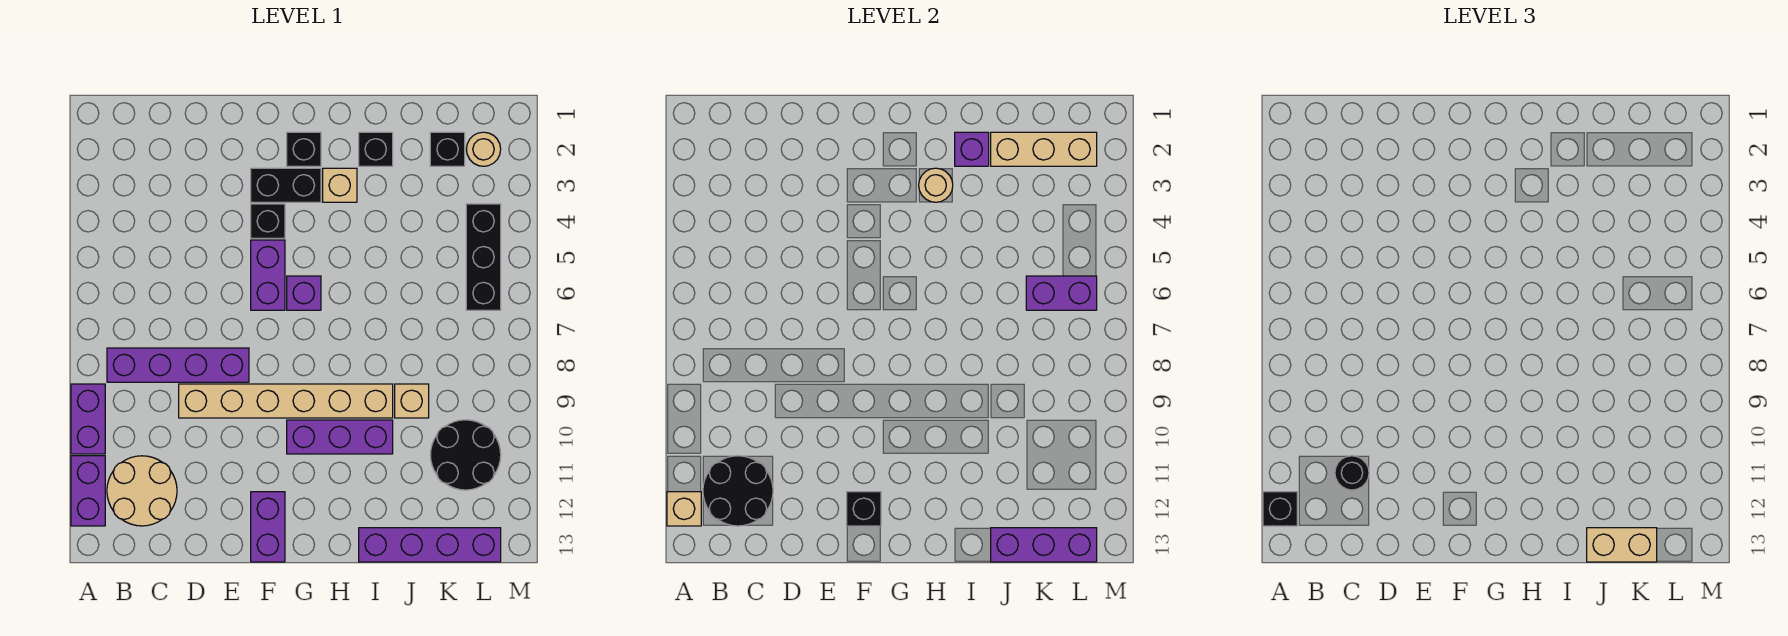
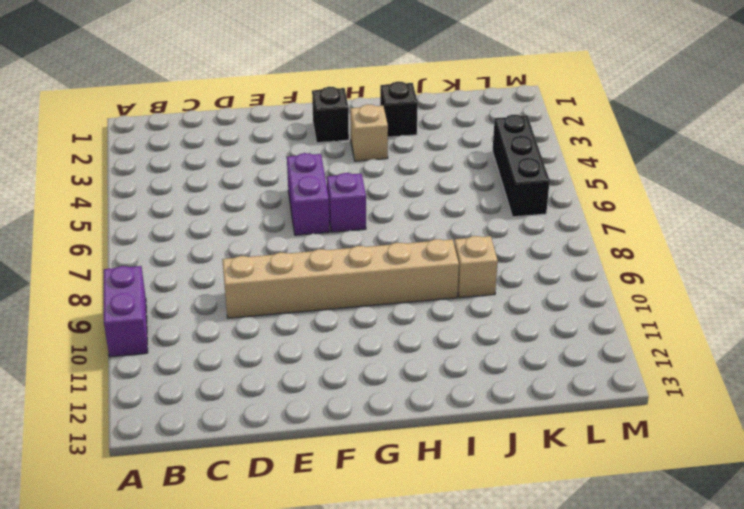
none -> purple brick A11:A12 level 1
none -> purple brick B8:E8 level 1
none -> tan round brick B11:C12 level 1
none -> black brick F3:G3 level 1

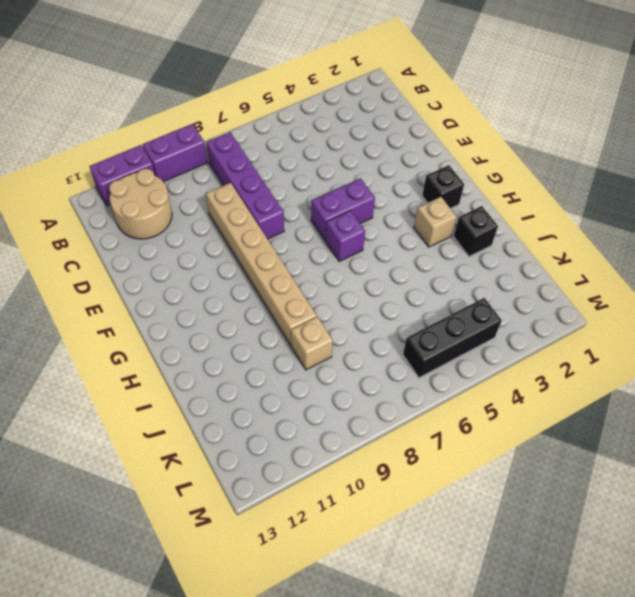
none -> black brick F3:G3 level 1
none -> black brick F4 level 1
none -> purple brick F12:F13 level 1
none -> purple brick G10:I10 level 1

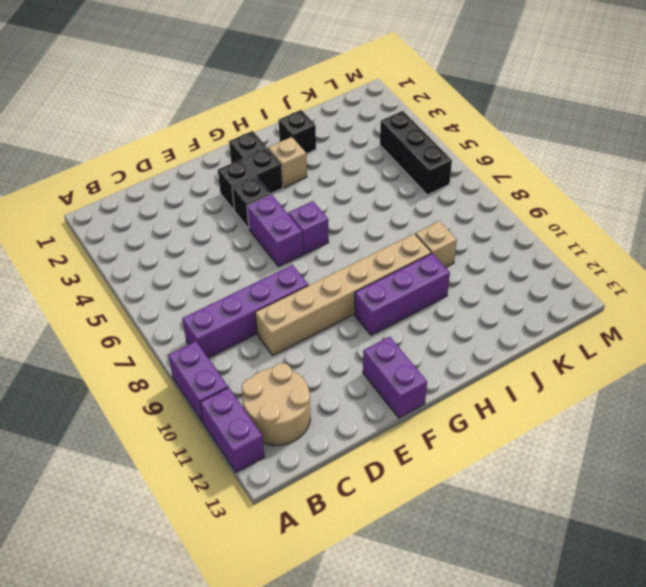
none -> purple brick I13:L13 level 1
none -> black brick K2 level 1
none -> black round brick K10:L11 level 1
none -> tan round brick L2 level 1

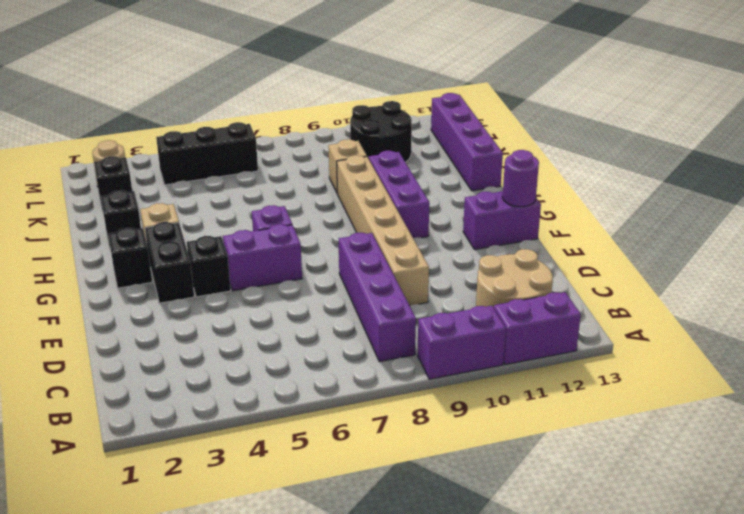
purple round brick F13 level 2 -> none
none -> tan brick A12 level 2
none -> black round brick B11:C12 level 2
none -> black brick F12 level 2
none -> tan round brick H3 level 2

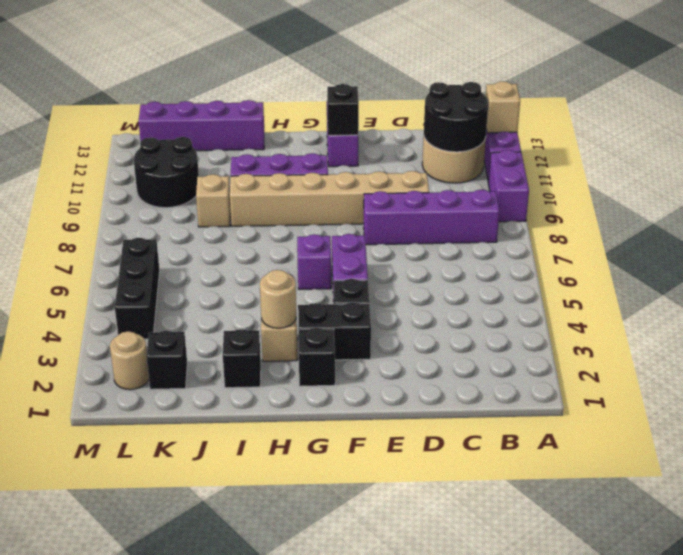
none -> purple brick I2 level 2
none -> tan brick J2:L2 level 2
none -> purple brick J13:L13 level 2
none -> purple brick K6:L6 level 2

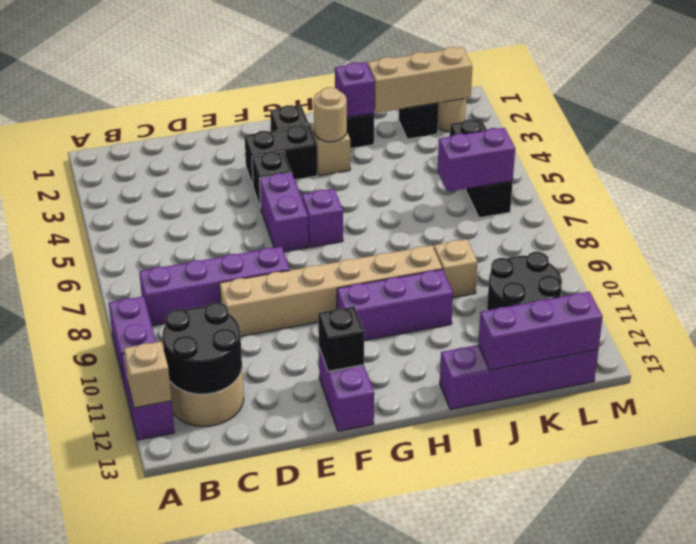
none -> black brick A12 level 3
none -> black round brick C11 level 3
none -> tan brick J13:K13 level 3

